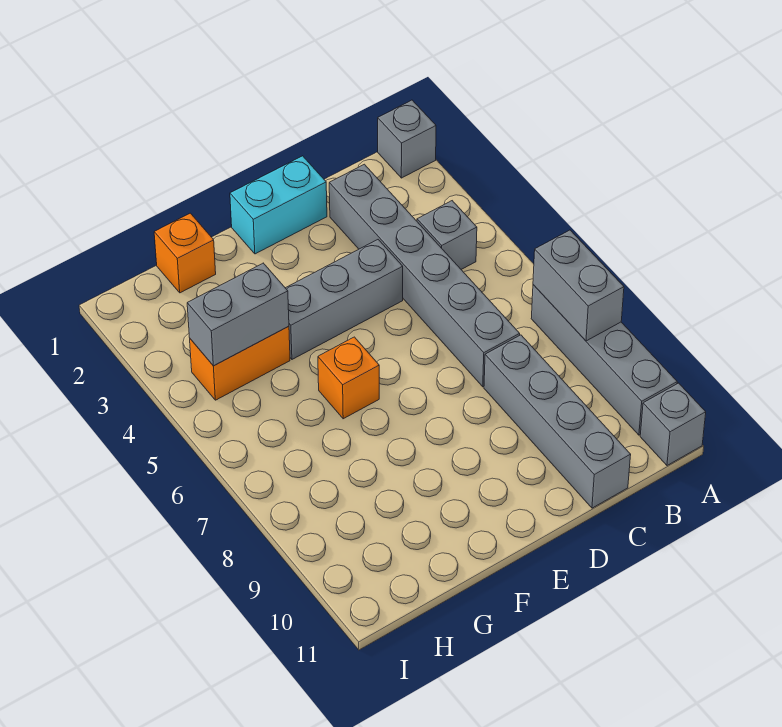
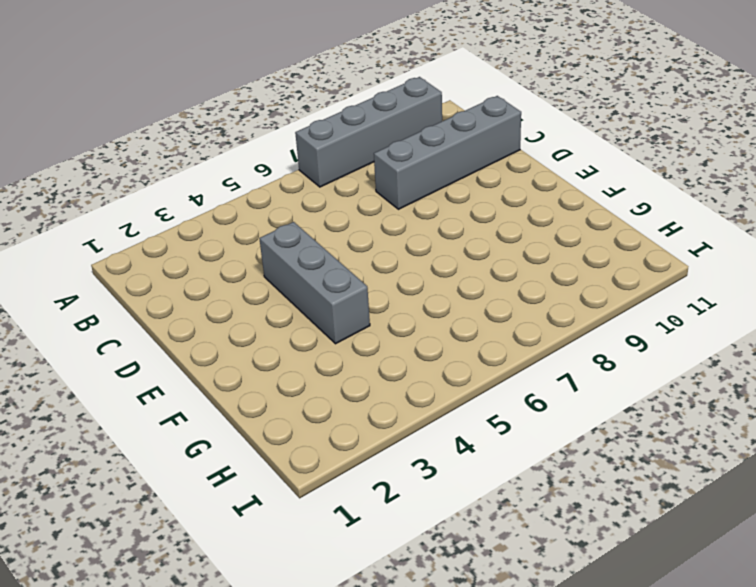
none -> grey brick A1 level 1
none -> grey brick A11 level 1
none -> grey brick B4 level 1

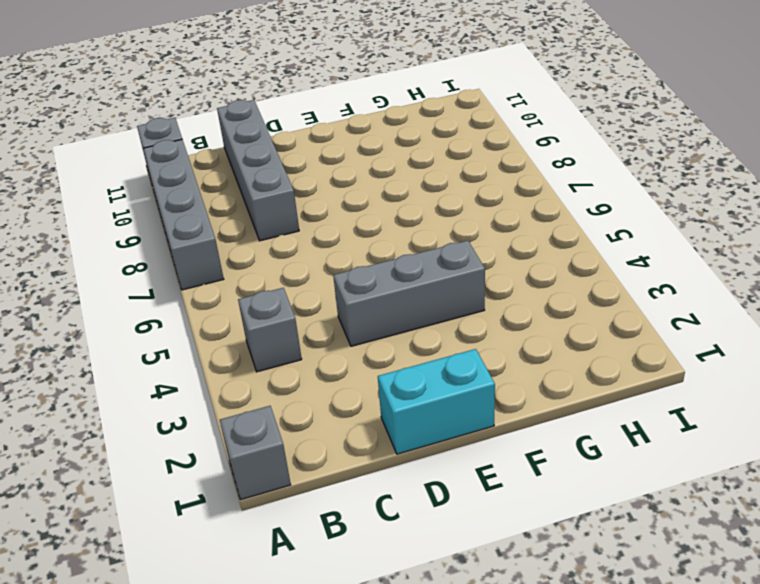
none -> grey brick C2:C7 level 1
none -> orange brick F6 level 1
none -> orange brick G1 level 1

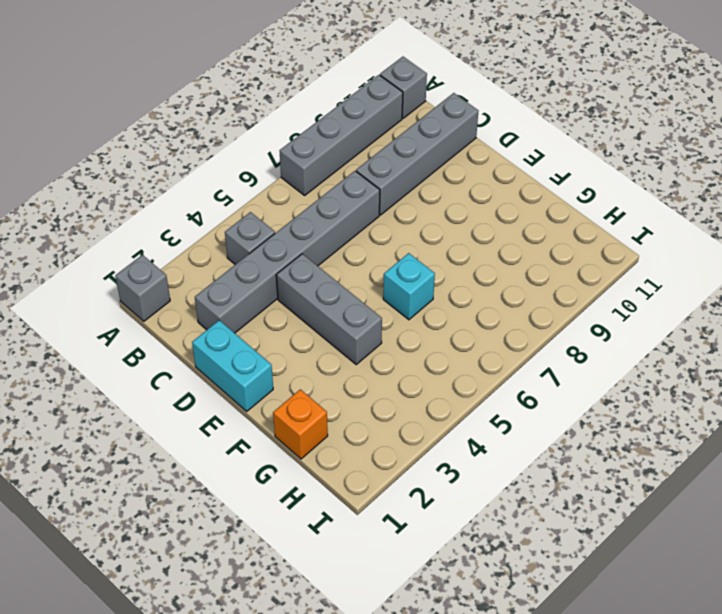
cyan brick F6 level 1 -> orange brick F6 level 1
none -> orange brick G4:H4 level 1
none -> grey brick A7:A8 level 2
none -> grey brick G4:H4 level 2

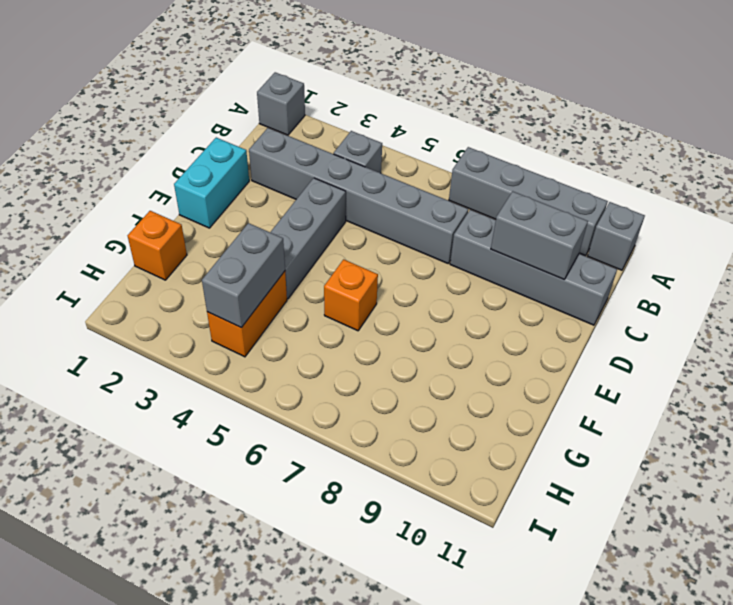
grey brick C9:C10 level 2 -> grey brick A7:A8 level 2

